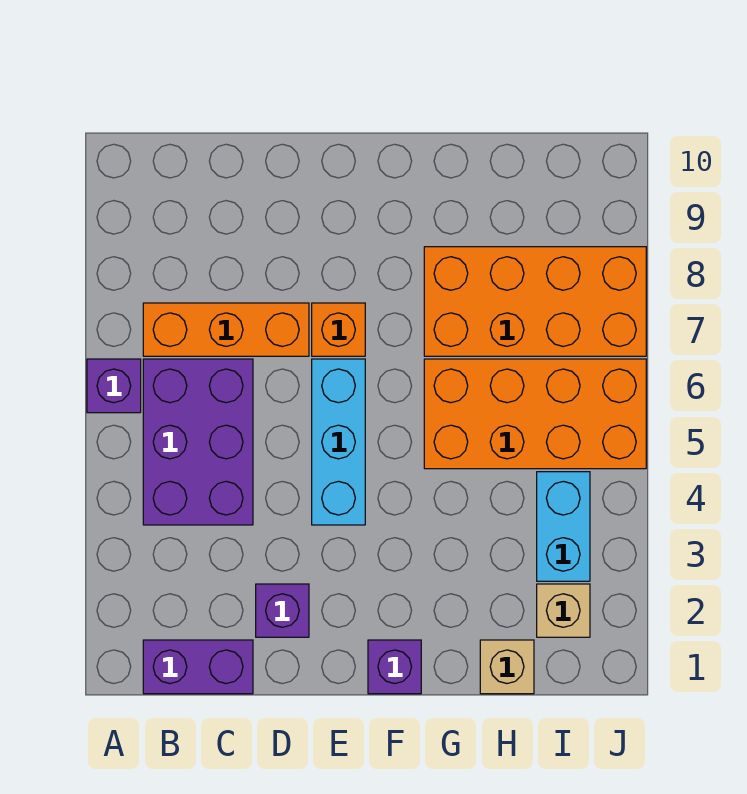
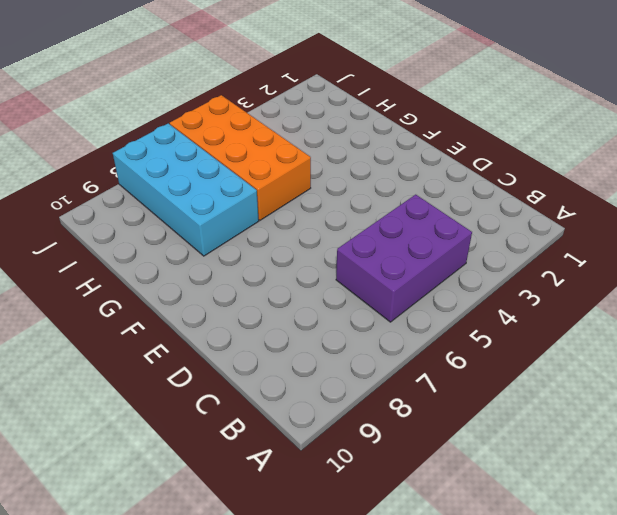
cyan brick G7:J8 level 1 -> orange brick G7:J8 level 1
none -> purple brick A6 level 1
none -> purple brick B1:C1 level 1
none -> orange brick B7:D7 level 1

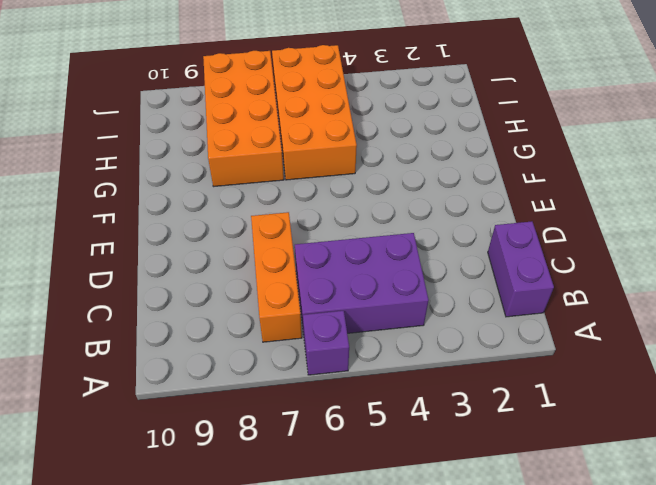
none -> purple brick D2 level 1
none -> cyan brick E4:E6 level 1
none -> orange brick E7 level 1

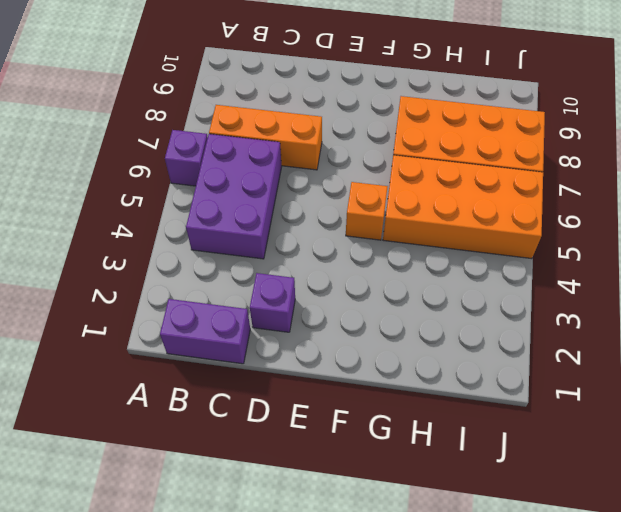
orange brick F5 level 1 -> orange brick E7 level 1
none -> cyan brick E4:E6 level 1
none -> purple brick F1 level 1
none -> tan brick H1 level 1

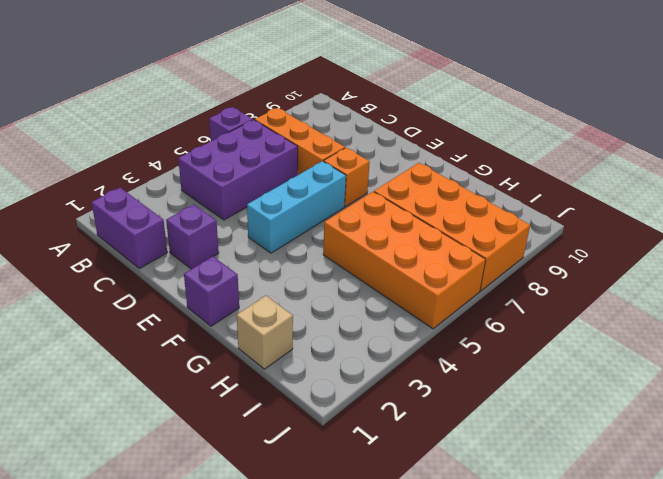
none -> tan brick I2 level 1
none -> cyan brick I3:I4 level 1

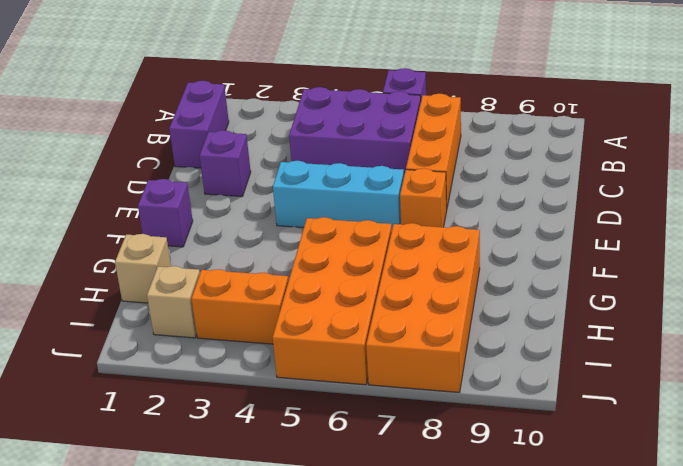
orange brick I3:I4 level 1 -> cyan brick I3:I4 level 1

